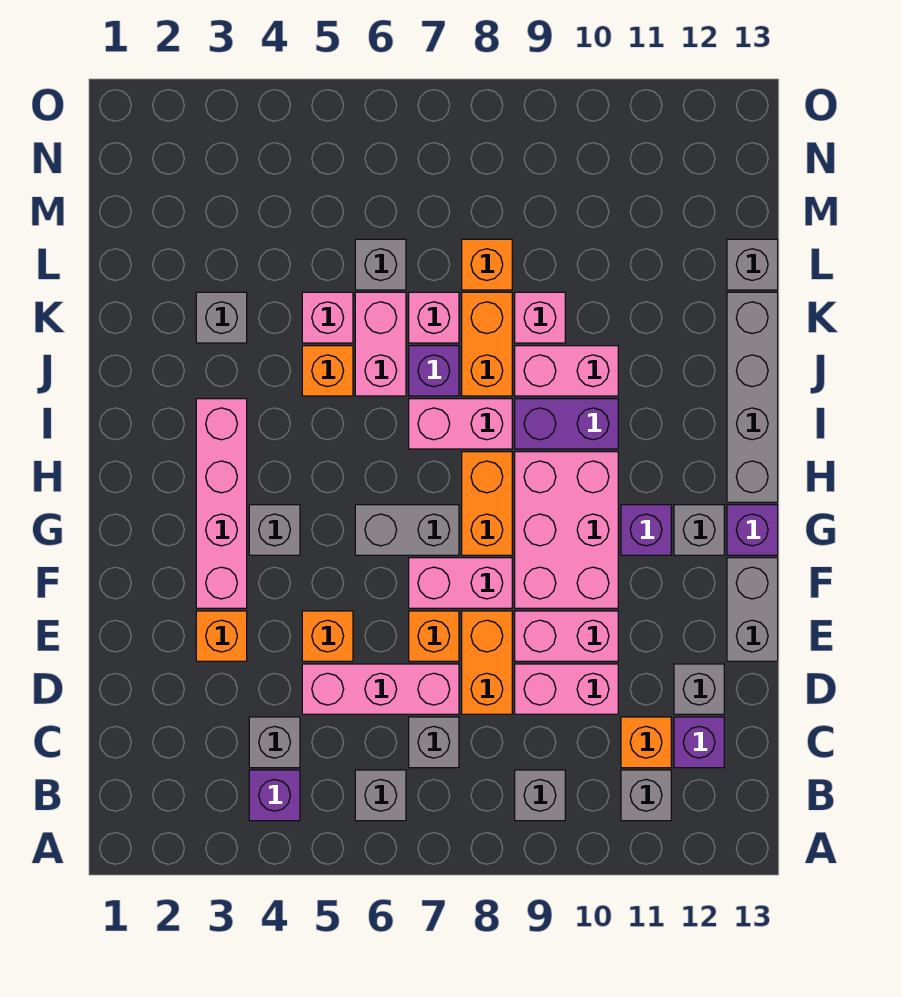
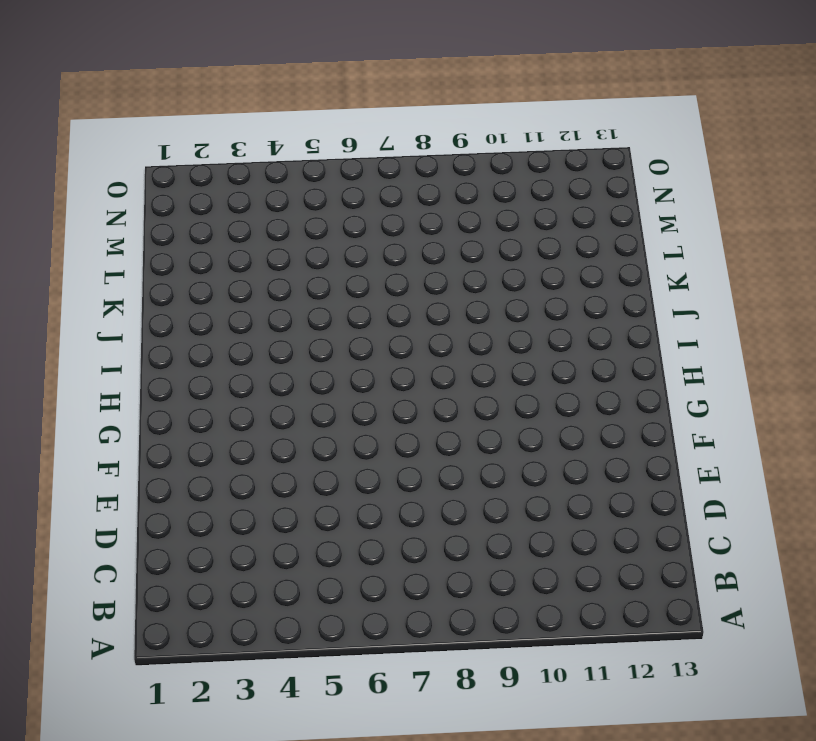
none -> purple brick B4 level 1
none -> grey brick B6 level 1
none -> grey brick B9 level 1
none -> grey brick B11 level 1

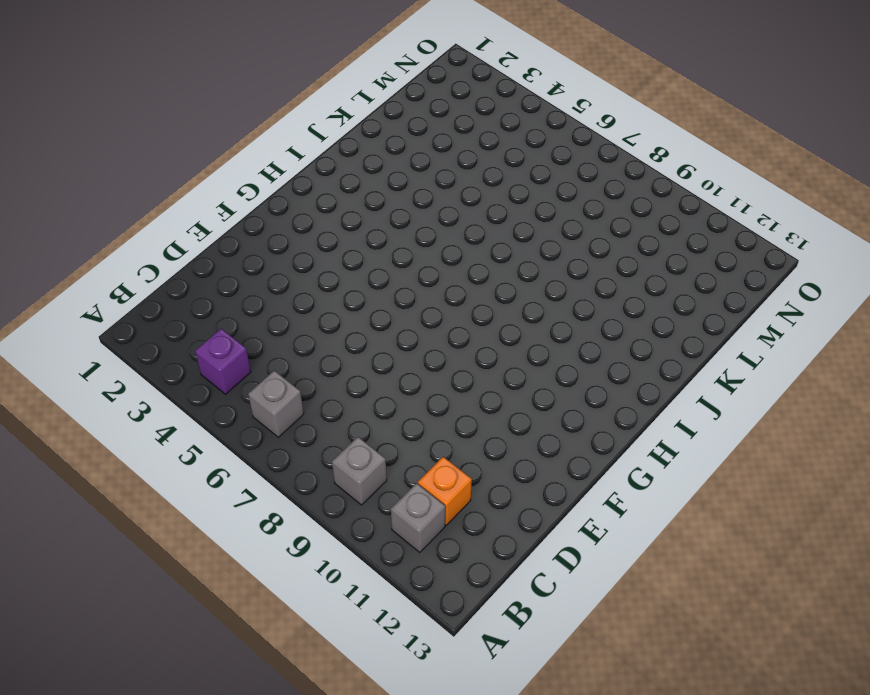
none -> grey brick C4 level 1
none -> grey brick C7 level 1
none -> purple brick C12 level 1
none -> pink brick D5:D7 level 1

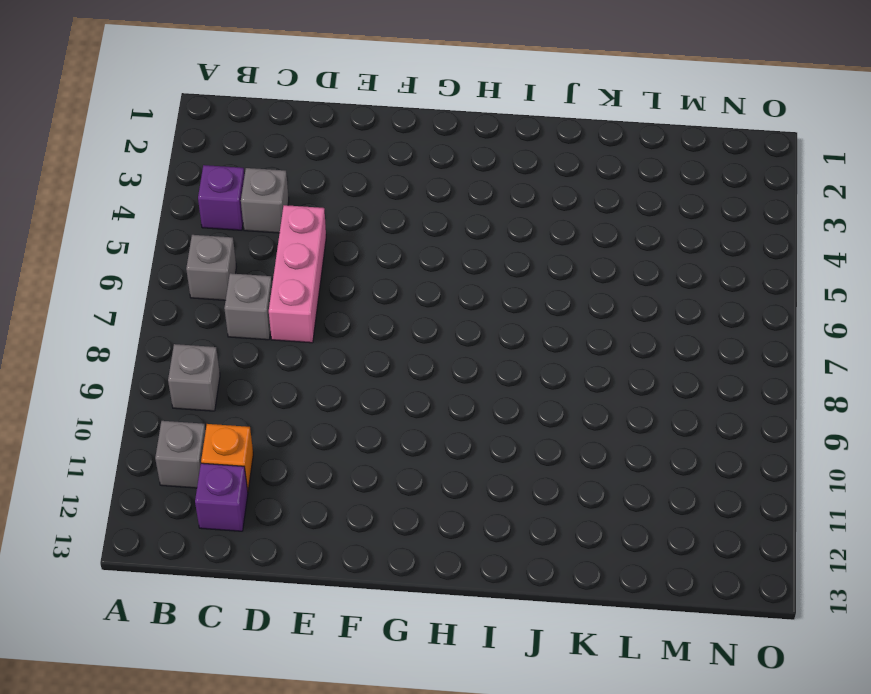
none -> orange brick D8:E8 level 1
none -> pink brick D9:D10 level 1
none -> grey brick D12 level 1
none -> orange brick E3 level 1

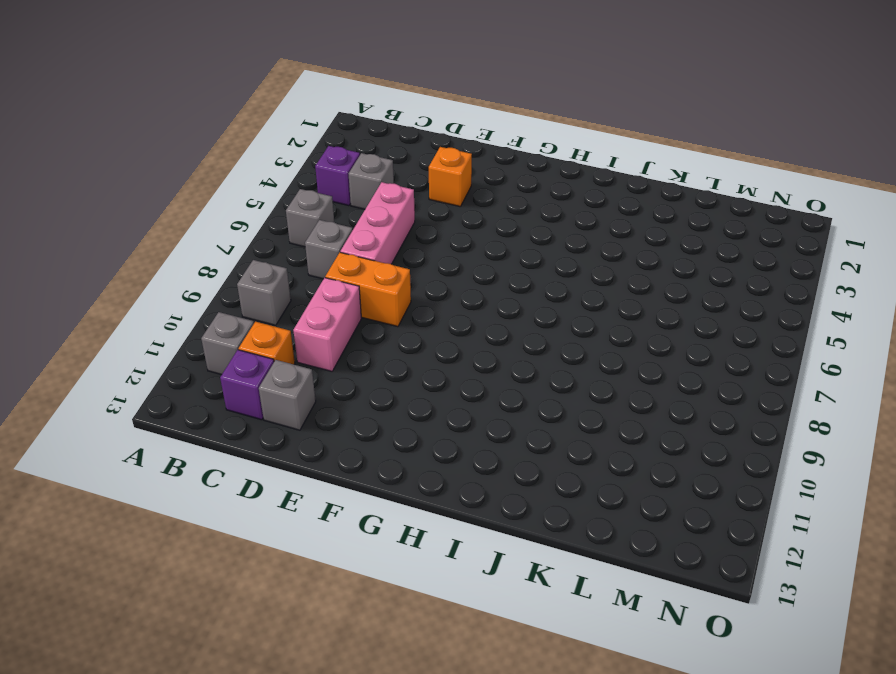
none -> orange brick E5 level 1
none -> orange brick E7 level 1
none -> pink brick E9:E10 level 1
none -> grey brick E13:F13 level 1

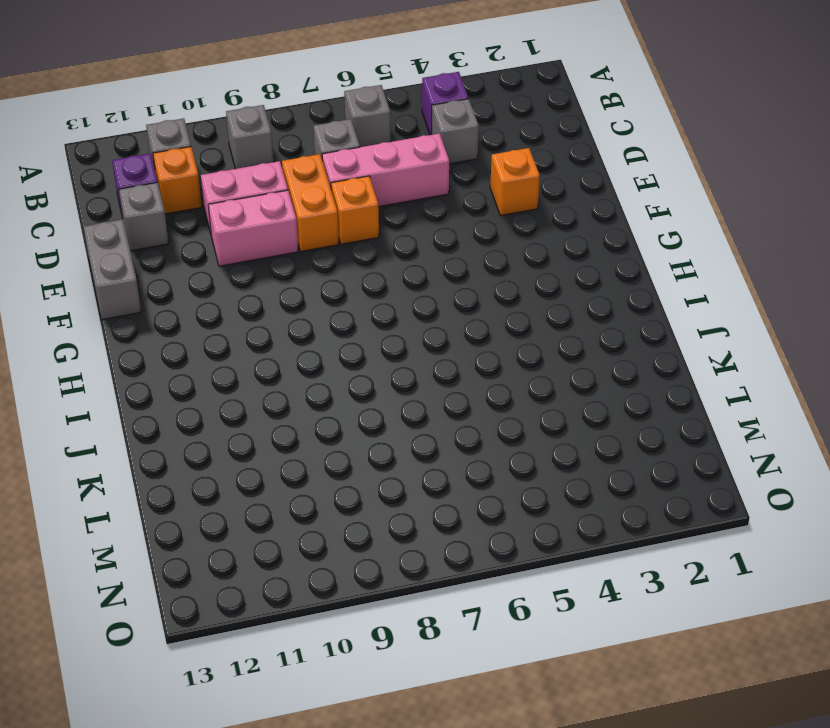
none -> orange brick E5 level 1
none -> pink brick F3:I3 level 1
none -> pink brick F7:F8 level 1
none -> pink brick F9:H10 level 1

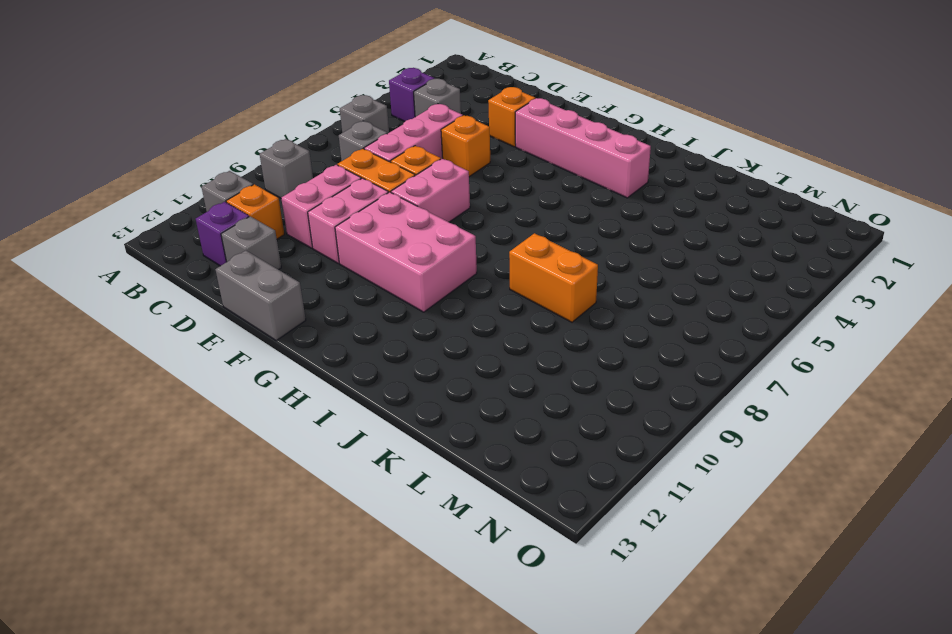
none -> grey brick G4 level 1
none -> grey brick G6:G7 level 1
none -> orange brick G8:H8 level 1
none -> purple brick G11 level 1

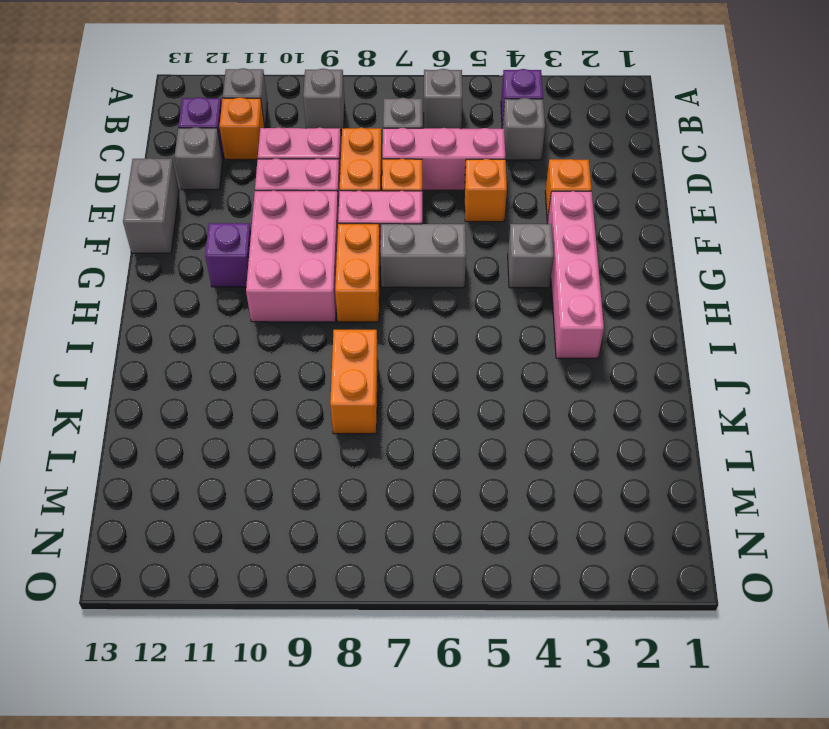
none -> grey brick G12 level 1
none -> purple brick G13 level 1
none -> grey brick H13:K13 level 1
none -> pink brick I7:I8 level 1

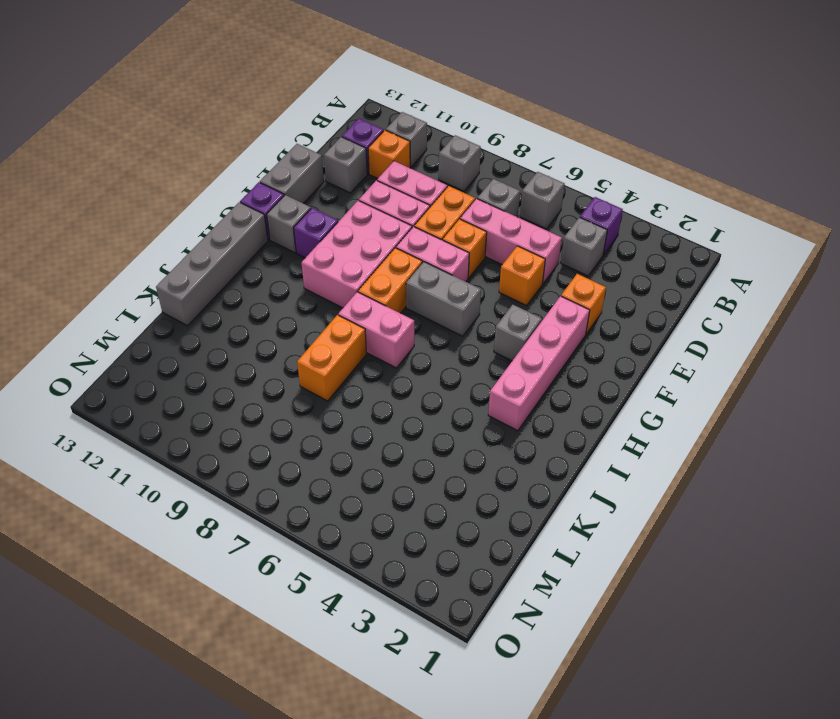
none -> purple brick I9:I10 level 1
none -> orange brick J5 level 1
none -> pink brick J6:K6 level 1
none -> purple brick J7 level 1

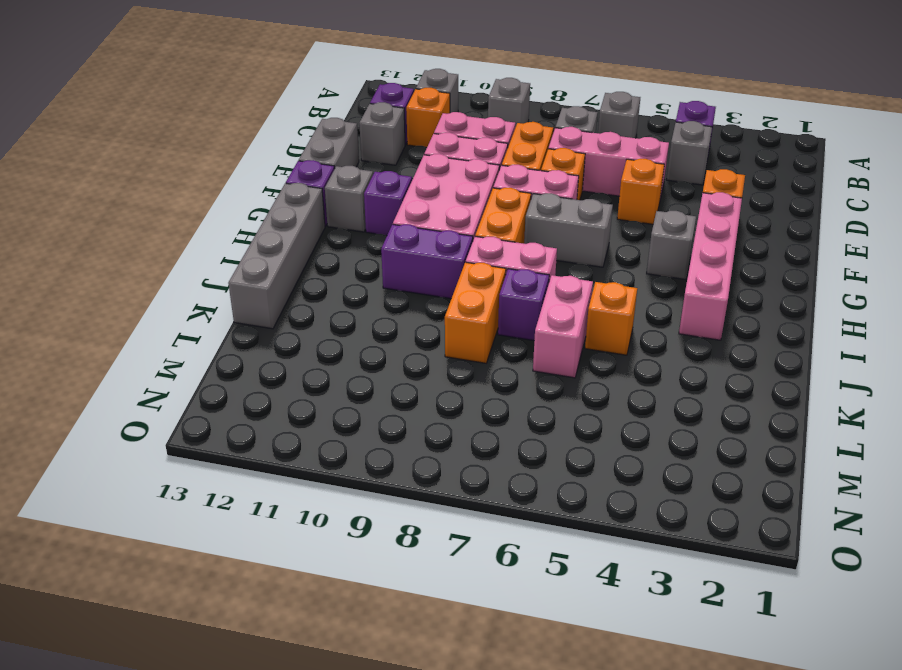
none -> pink brick J9:J10 level 1
none -> grey brick K3 level 1
none -> pink brick K5 level 1
none -> pink brick K7 level 1

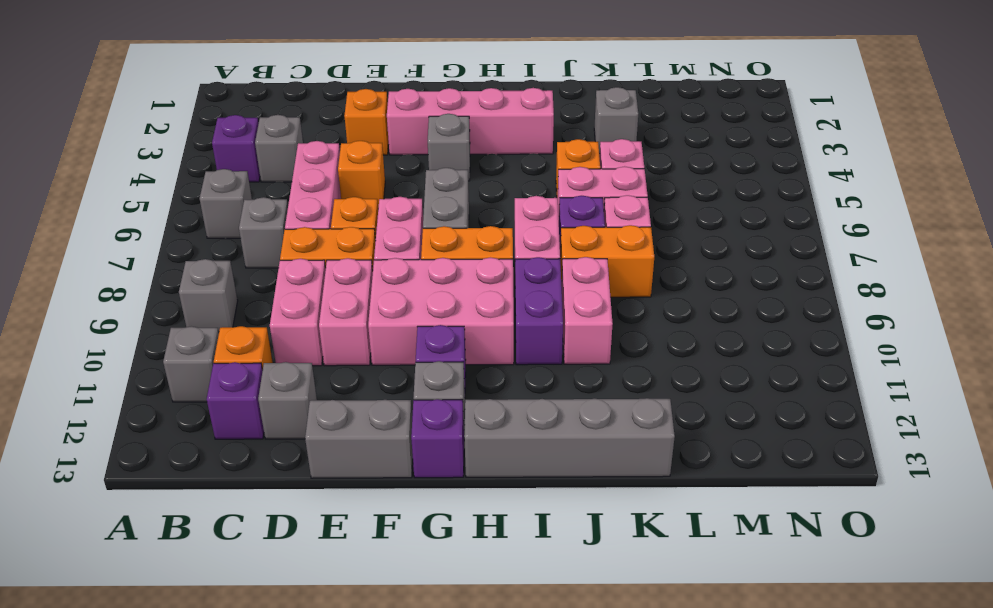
none -> pink brick K9 level 1
none -> grey brick L6 level 1
none -> orange brick L8 level 1
none -> grey brick L13 level 1

